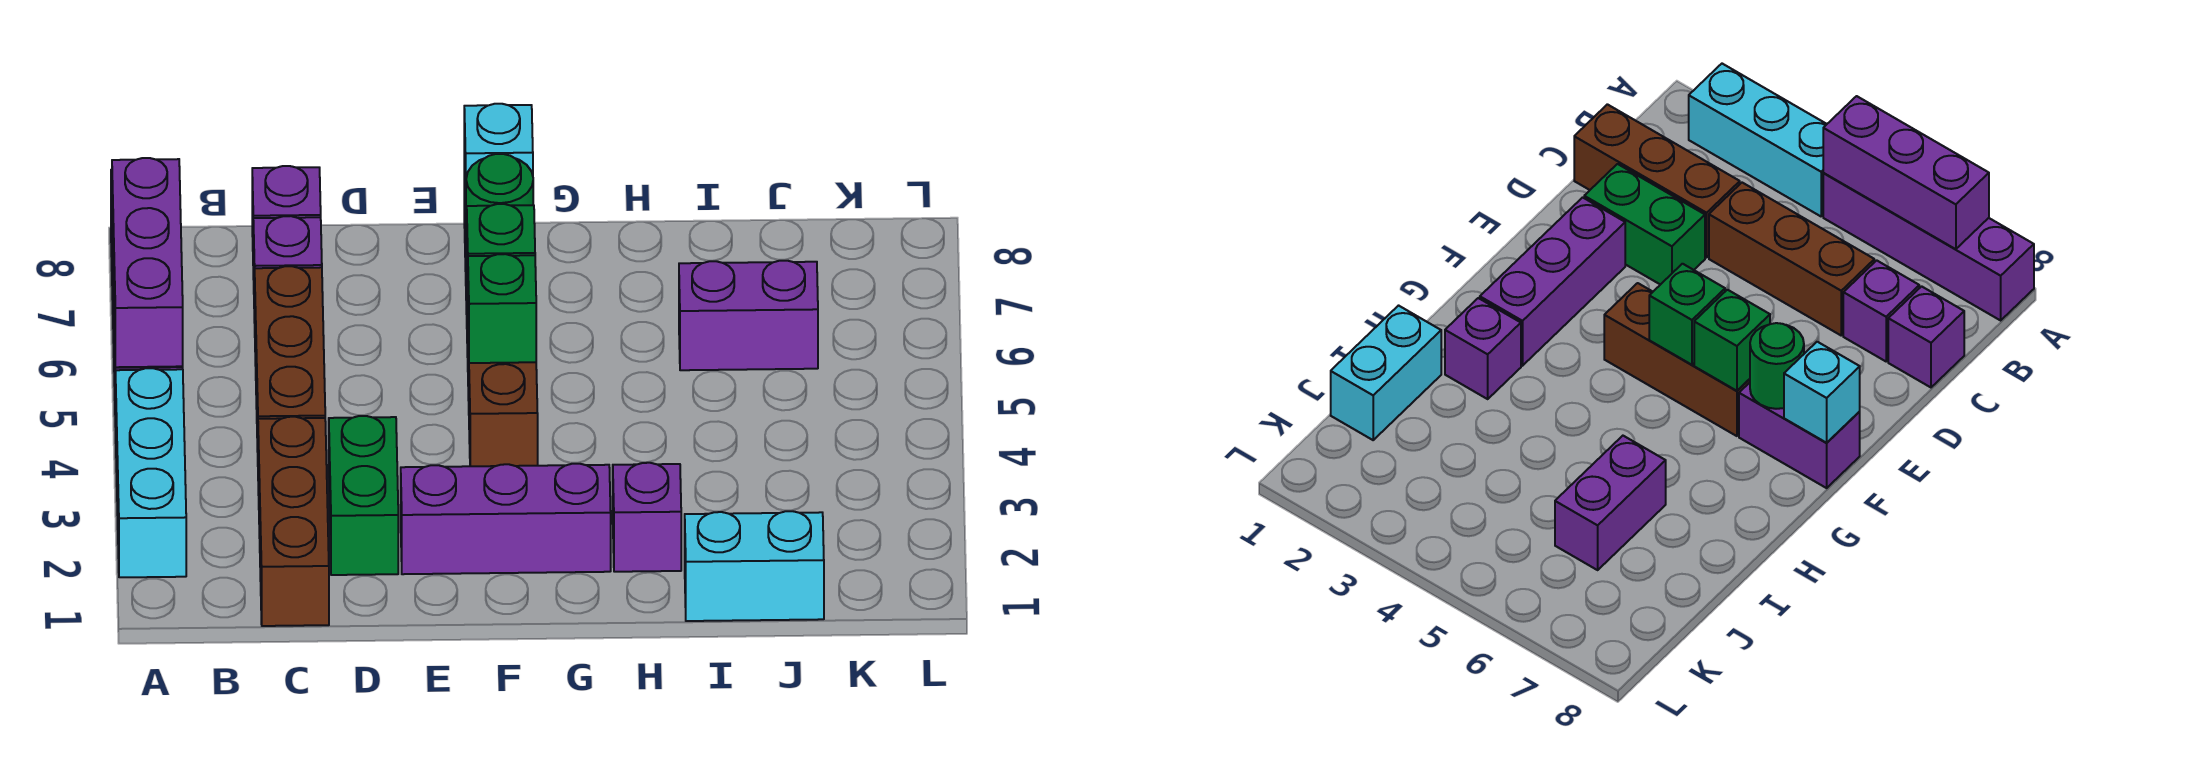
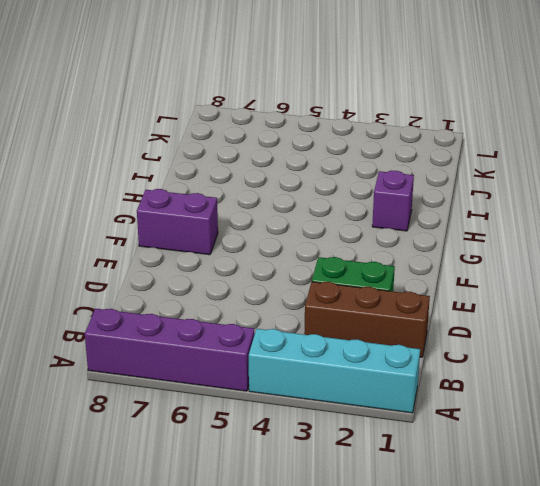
cyan brick A1:A4 level 1 -> cyan brick A2:A4 level 1
none -> brown brick C4:C6 level 1
none -> purple brick C7 level 1
none -> purple brick C8 level 1

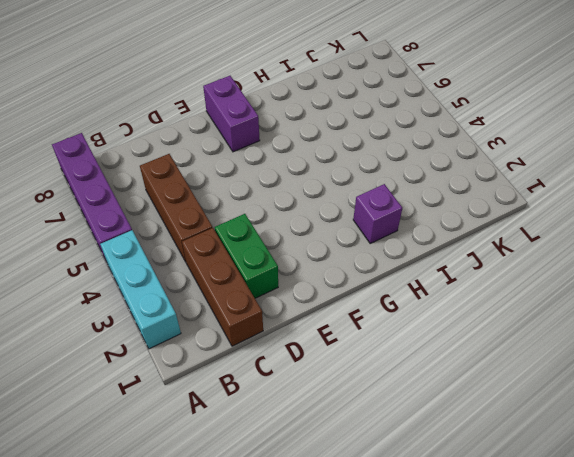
none -> purple brick C7 level 1
none -> purple brick C8 level 1
none -> purple brick E2:G2 level 1

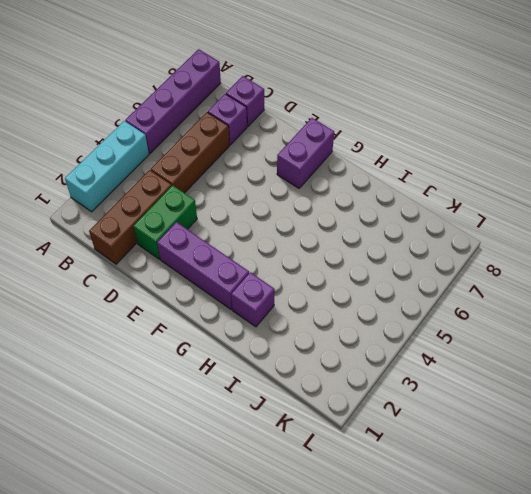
none -> brown brick F4:F6 level 1
none -> cyan brick I1:J1 level 1
none -> purple brick I6:J6 level 1

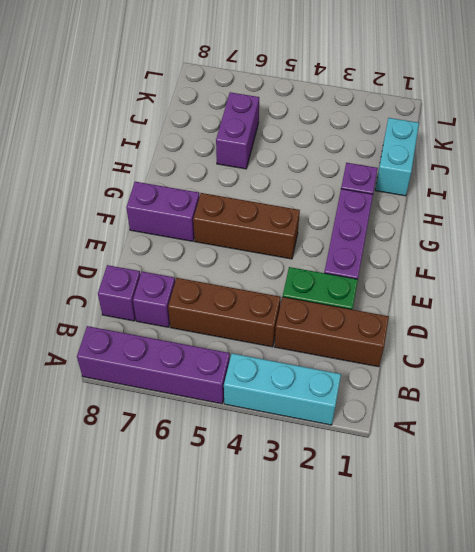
none -> purple brick A5:A7 level 2
none -> green brick F5 level 2
none -> green brick F6 level 2

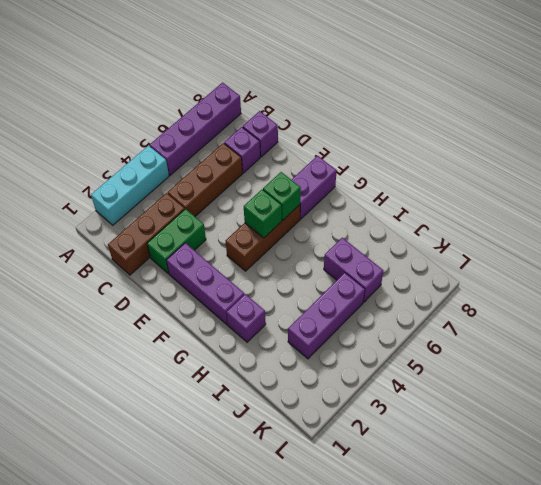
purple brick J3:J5 level 1 -> purple brick A5:A7 level 2
none -> cyan brick I1:J1 level 1
none -> green round brick F7 level 2
none -> cyan brick F8 level 2

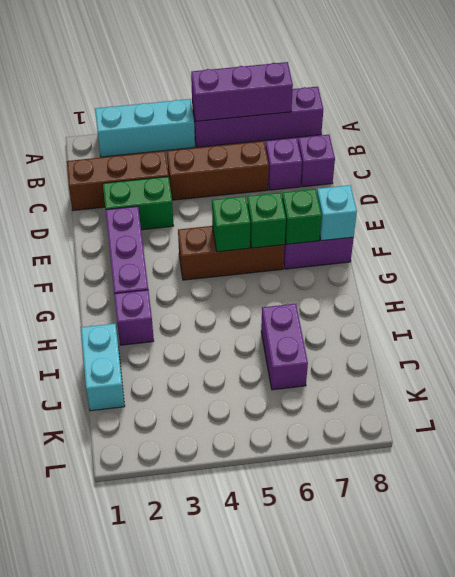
green brick F7 level 2 -> green round brick F7 level 2

